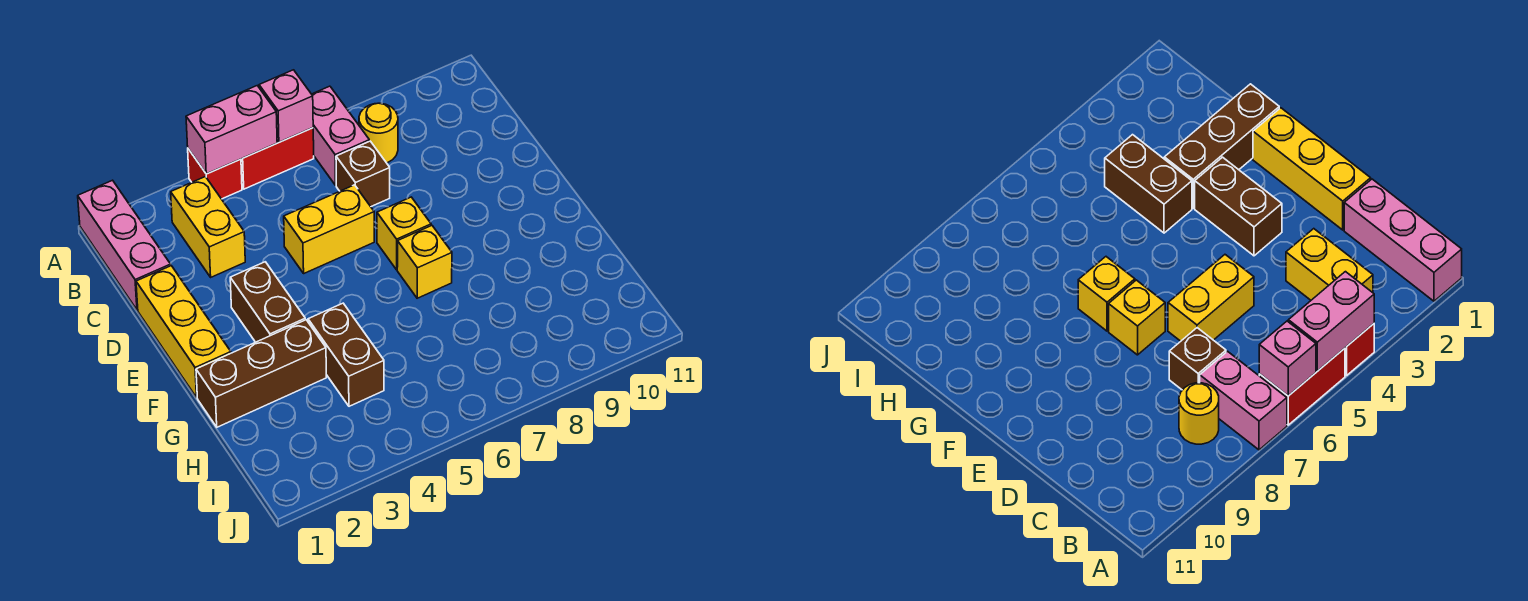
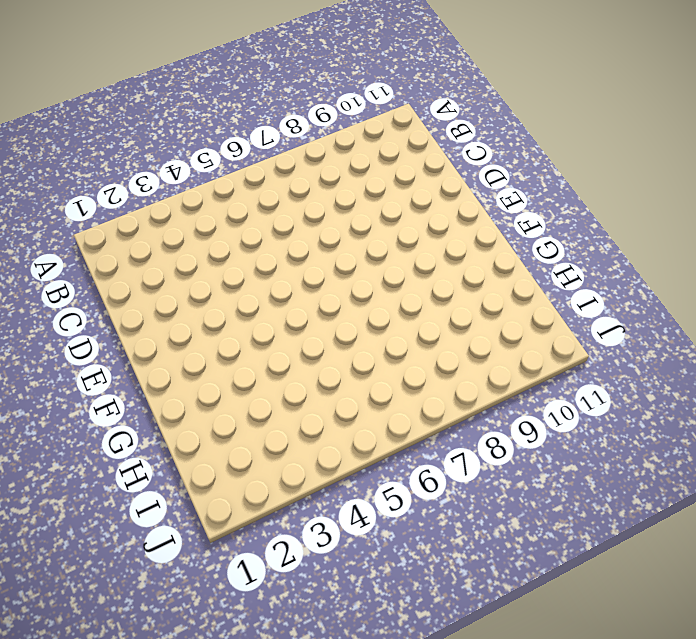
none -> pink brick A1:C1 level 1
none -> red brick A4 level 1
none -> red brick A5:A6 level 1

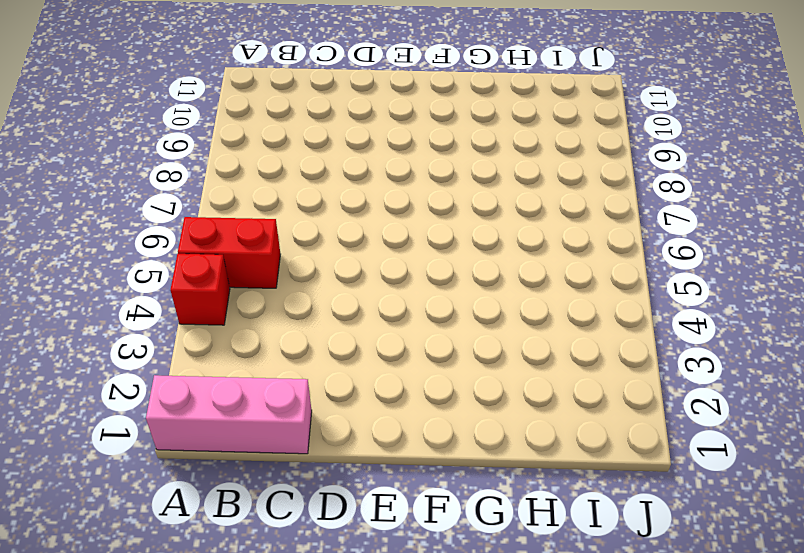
red brick A5:B5 level 1 -> red brick A5:A6 level 1
none -> pink brick A7:B7 level 1
none -> yellow brick B3:C3 level 1
none -> yellow round brick B8 level 1

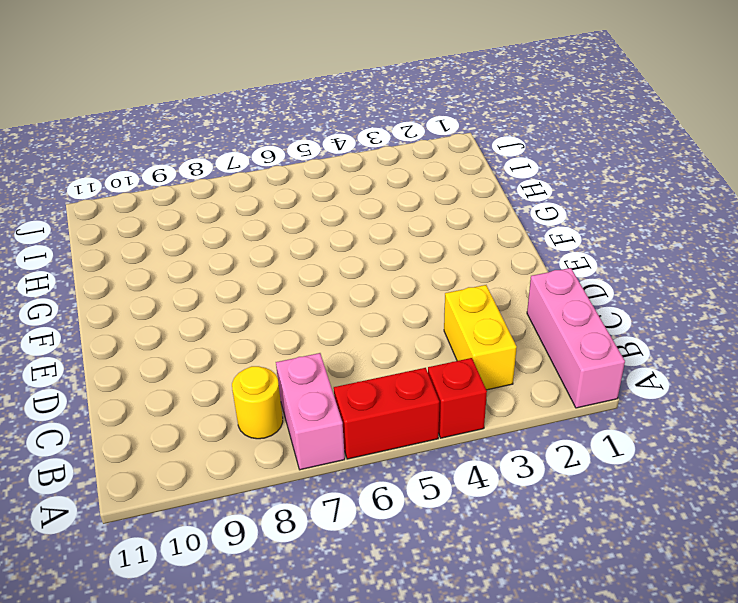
none -> brown brick C7 level 1
none -> yellow brick D1:F1 level 1
none -> yellow brick D5:D6 level 1

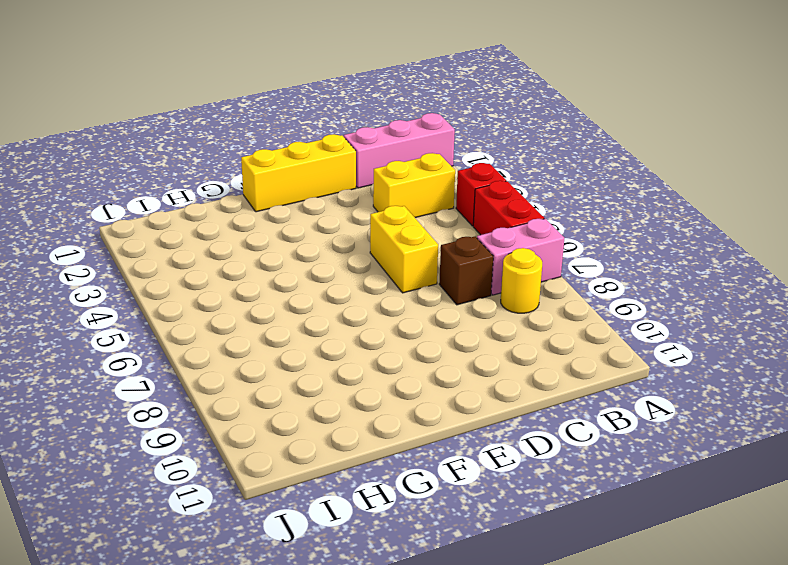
none -> brown brick E3:F3 level 1
none -> yellow brick E7 level 1
none -> yellow brick F7 level 1

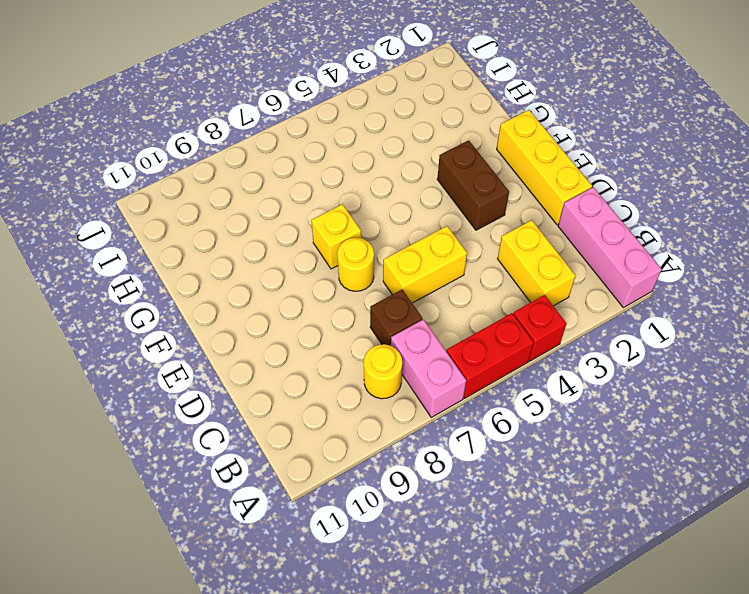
yellow round brick E7 level 1 -> yellow brick E7 level 1
none -> brown brick G1:G3 level 1
none -> brown brick G4:H4 level 1
none -> pink brick A4:A5 level 2

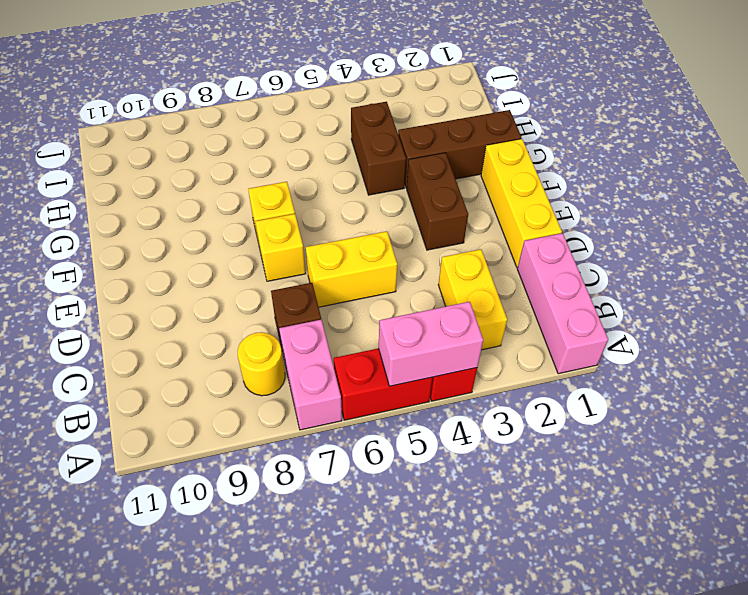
none -> pink brick A6 level 2

